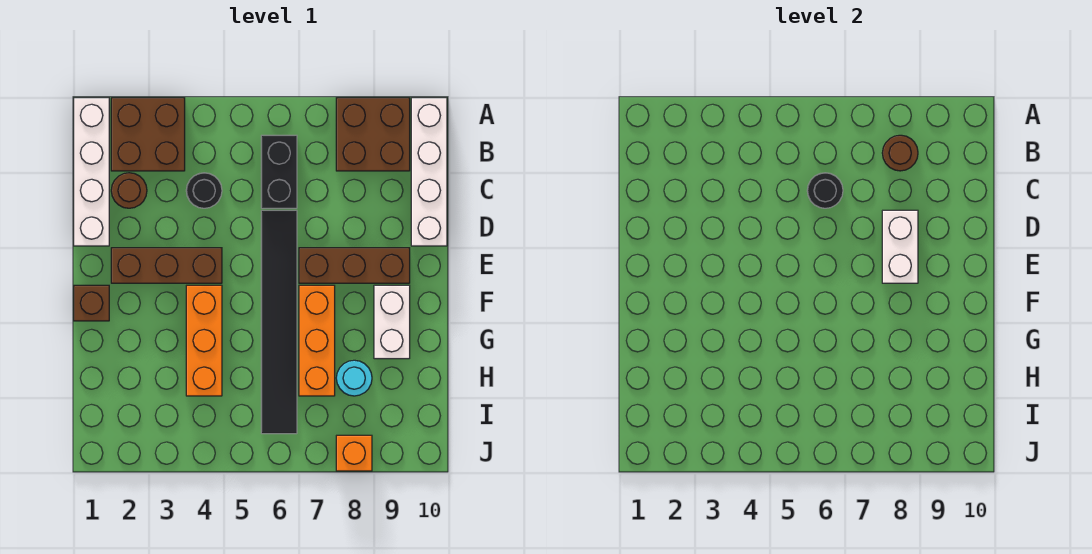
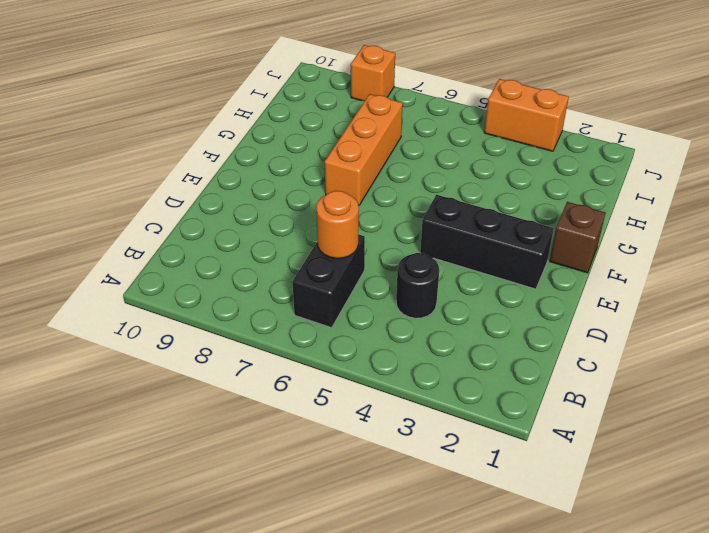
orange round brick C6 level 2 -> black round brick C6 level 2
black brick E2:E4 level 1 -> brown brick E2:E4 level 1
orange brick J3:J4 level 1 -> none
none -> white brick A1:D1 level 1
none -> brown brick A2:B3 level 1
none -> brown brick A8:B9 level 1

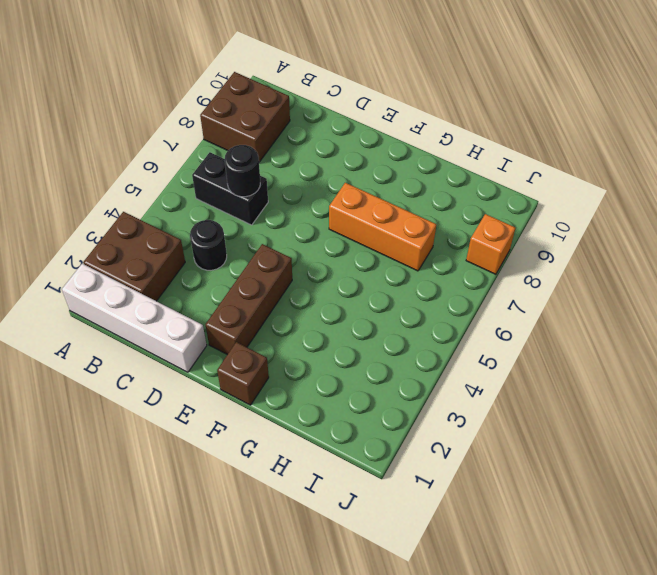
none -> white brick A10:D10 level 1
none -> brown round brick C2 level 1
none -> black tile D6:I6 level 1

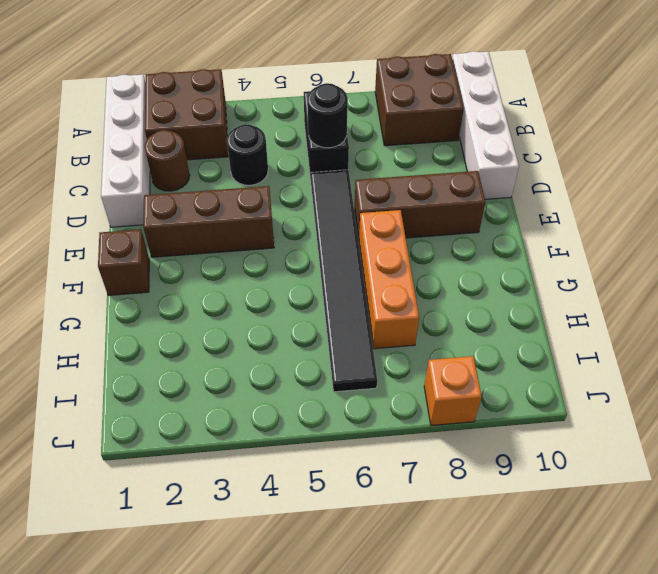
none -> orange brick F4:H4 level 1
none -> white brick F9:G9 level 1
none -> cyan round brick H8 level 1

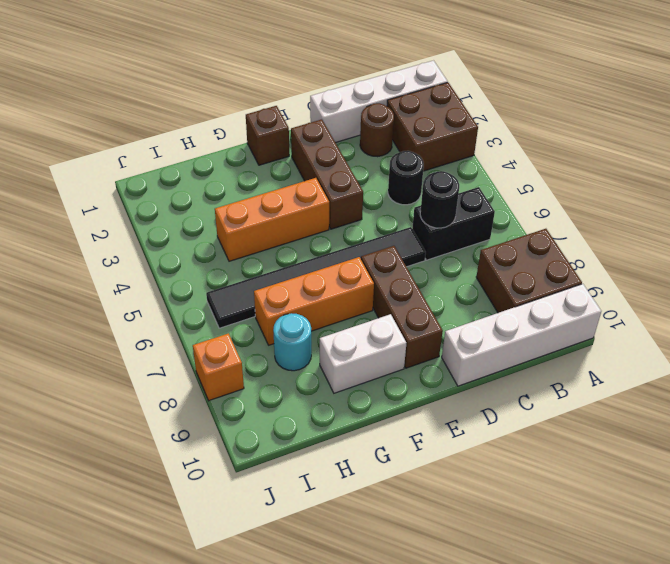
none -> brown round brick B8 level 2
none -> white brick D8:E8 level 2

